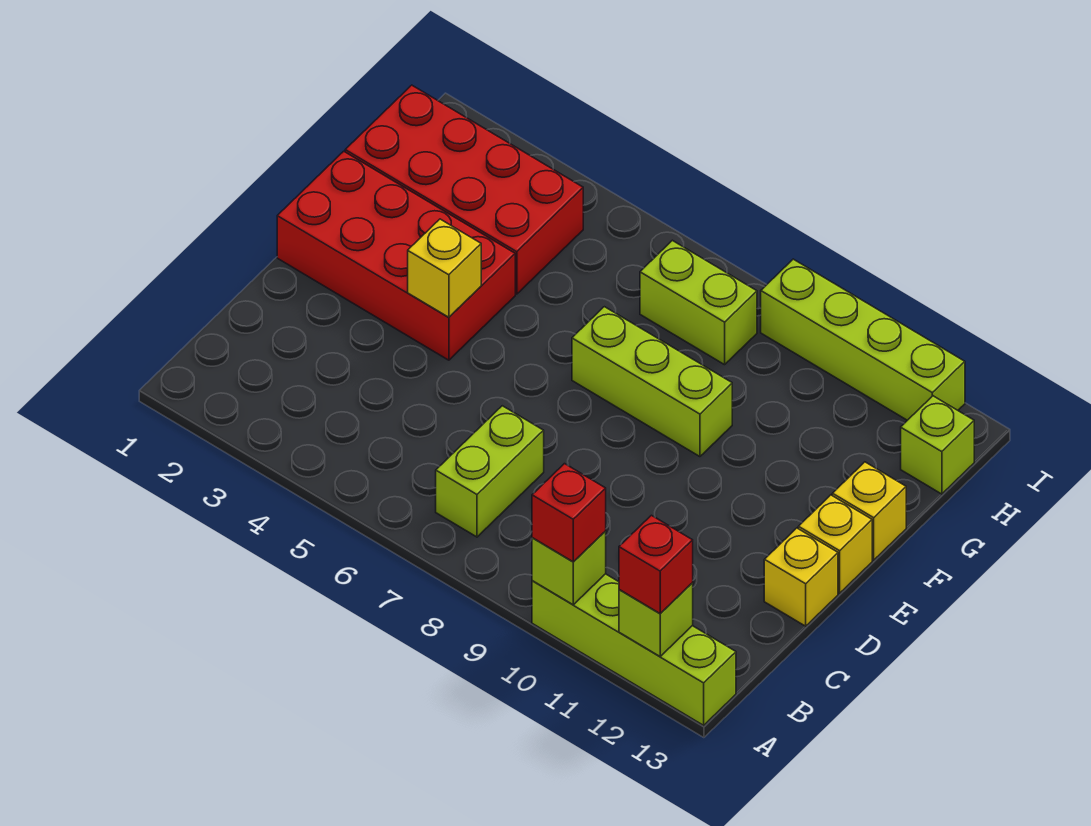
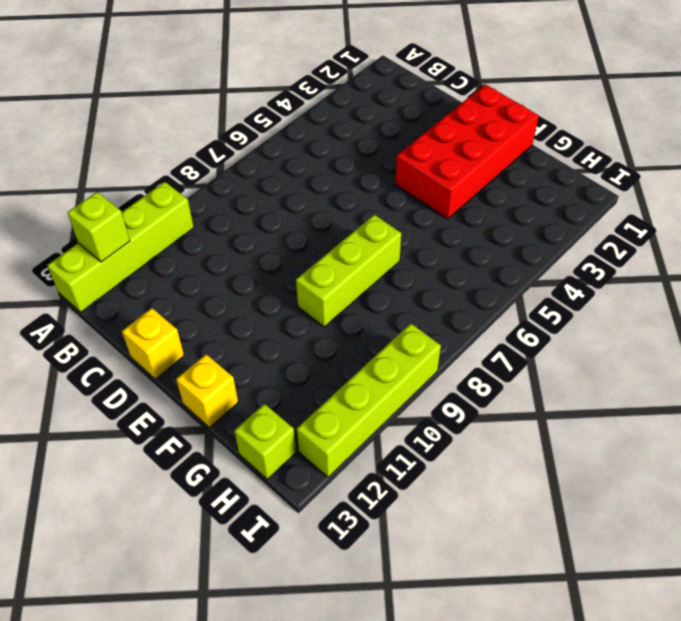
none -> lime brick B7:C7 level 1
none -> yellow brick E13 level 1
none -> red brick G1:H4 level 1

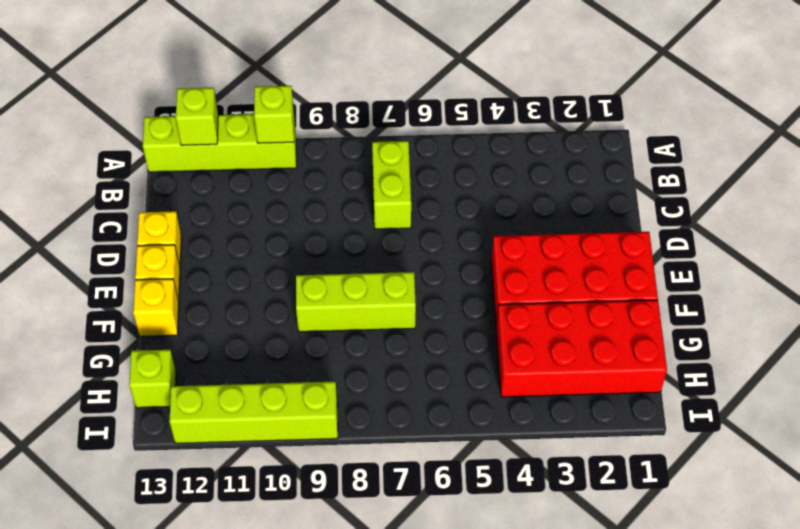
none -> lime brick H7:H8 level 1
none -> yellow brick E4 level 2
none -> red brick A10 level 3

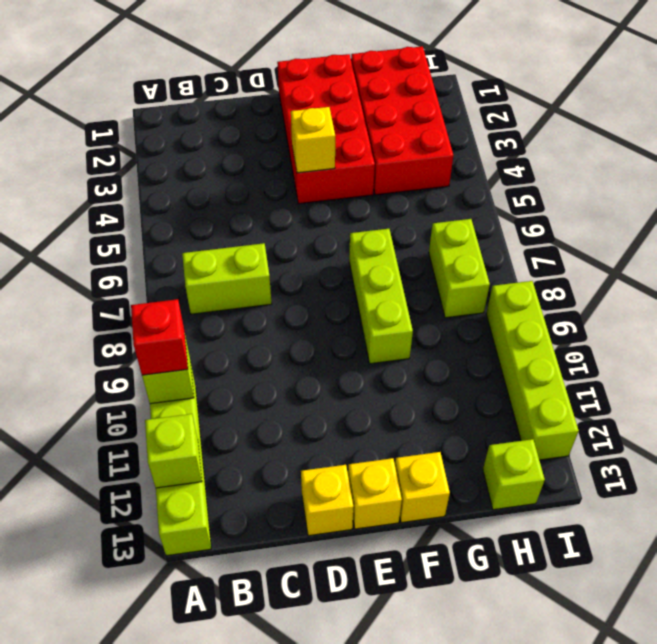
none -> red brick A12 level 3

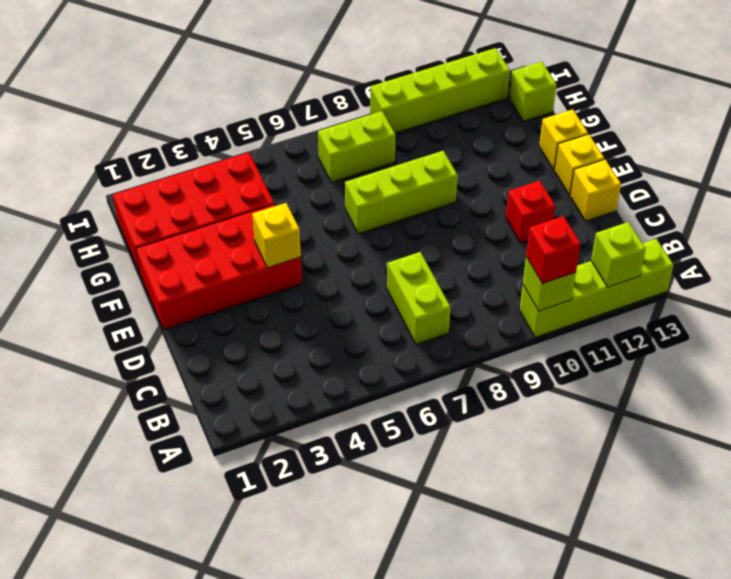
red brick D11 level 1 -> red brick A12 level 3

